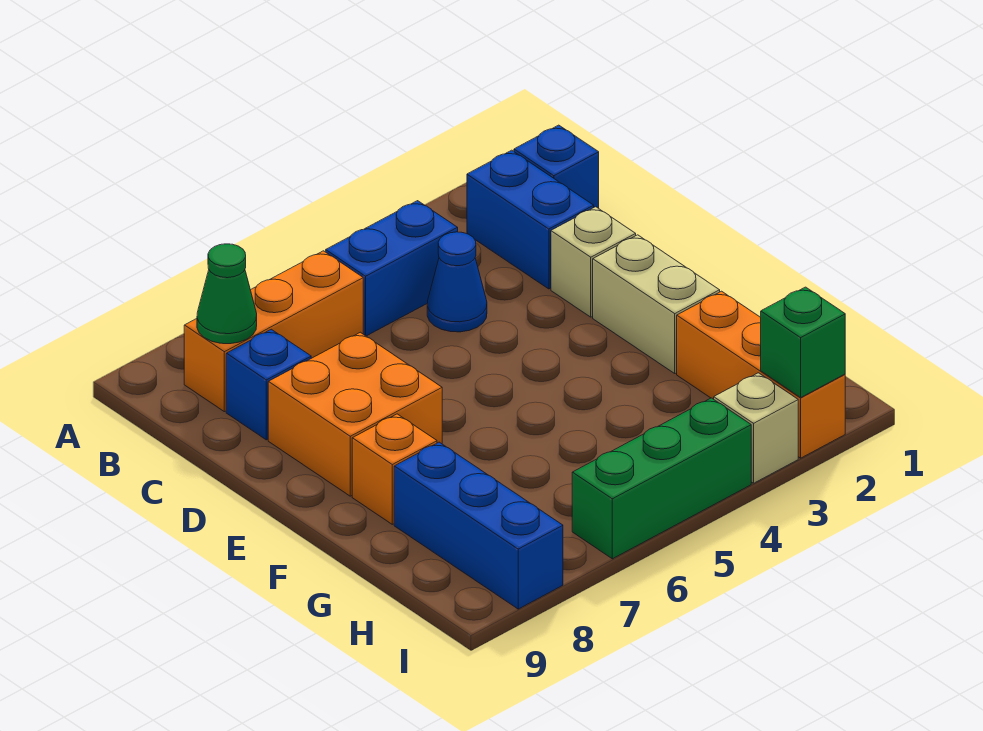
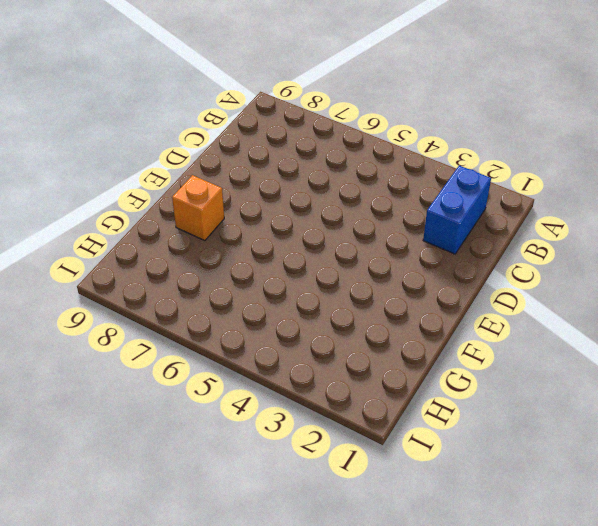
none -> blue brick B1 level 1
none -> blue brick B4:B5 level 1
none -> orange brick B6:B8 level 1

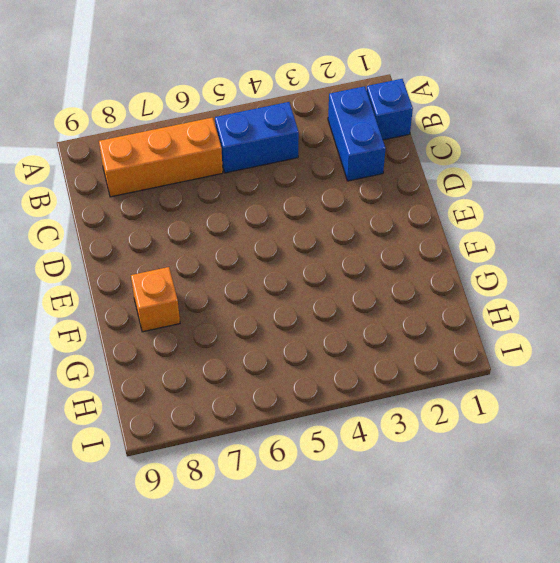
none -> blue cone C4 level 1
none -> blue brick C8 level 1
none -> tan brick D2 level 1

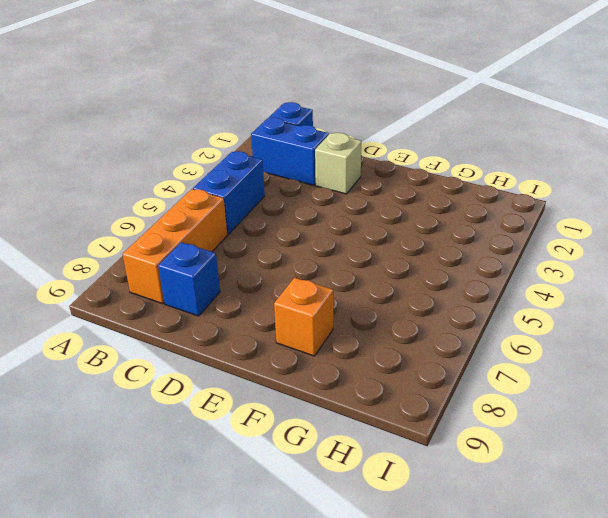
none -> blue cone C4 level 1
none -> orange brick D7:E8 level 1
none -> tan brick E2:F2 level 1

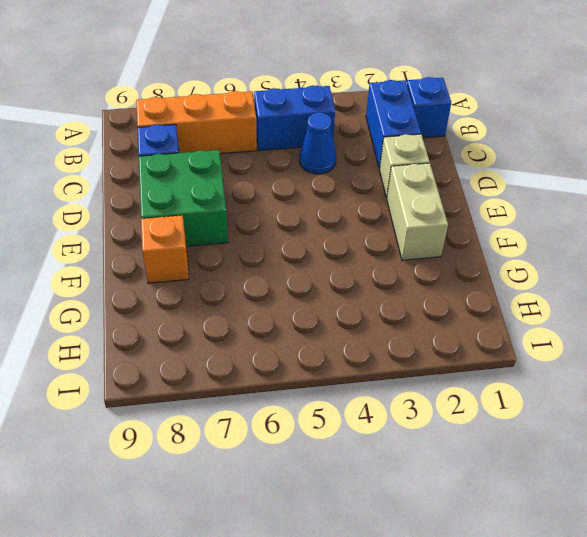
green brick D7:E8 level 1 -> orange brick D7:E8 level 1
none -> orange brick G2:I2 level 1
none -> blue brick G8:I8 level 1
none -> tan brick I3 level 1

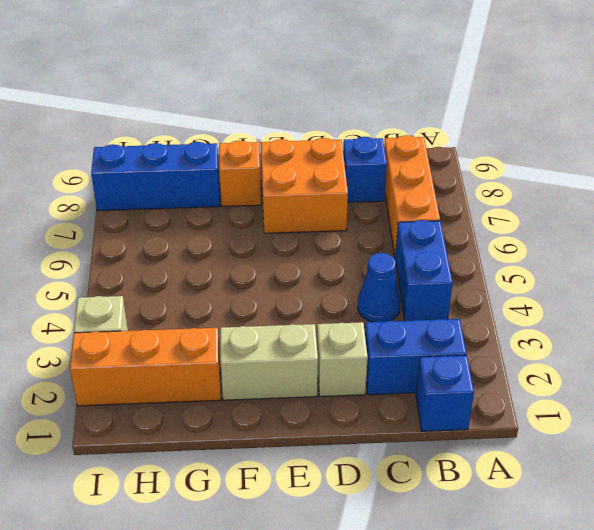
none -> green brick I4:I6 level 1
none -> green cone B8 level 2
none -> green brick I2 level 2

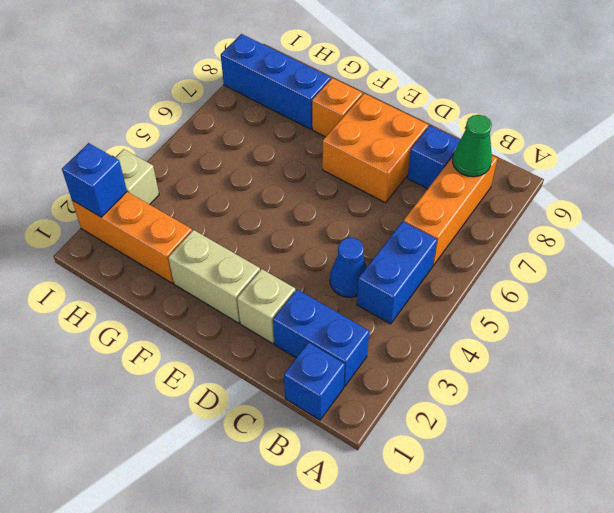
blue brick I2 level 2 -> green brick I2 level 2
none -> green brick I4:I6 level 1

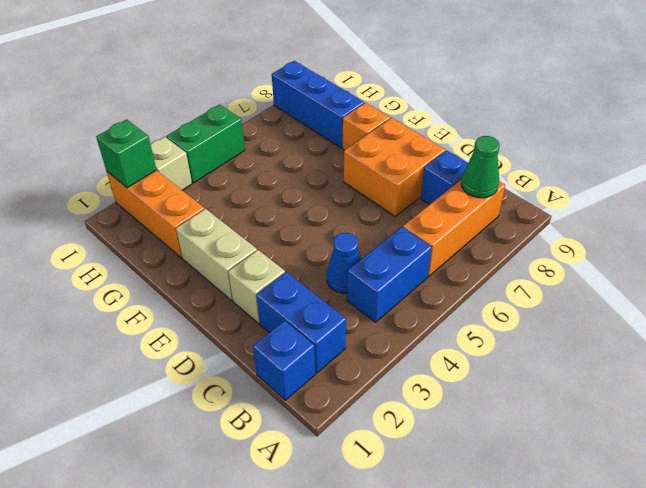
green brick I4:I5 level 1 -> green brick I4:I6 level 1

